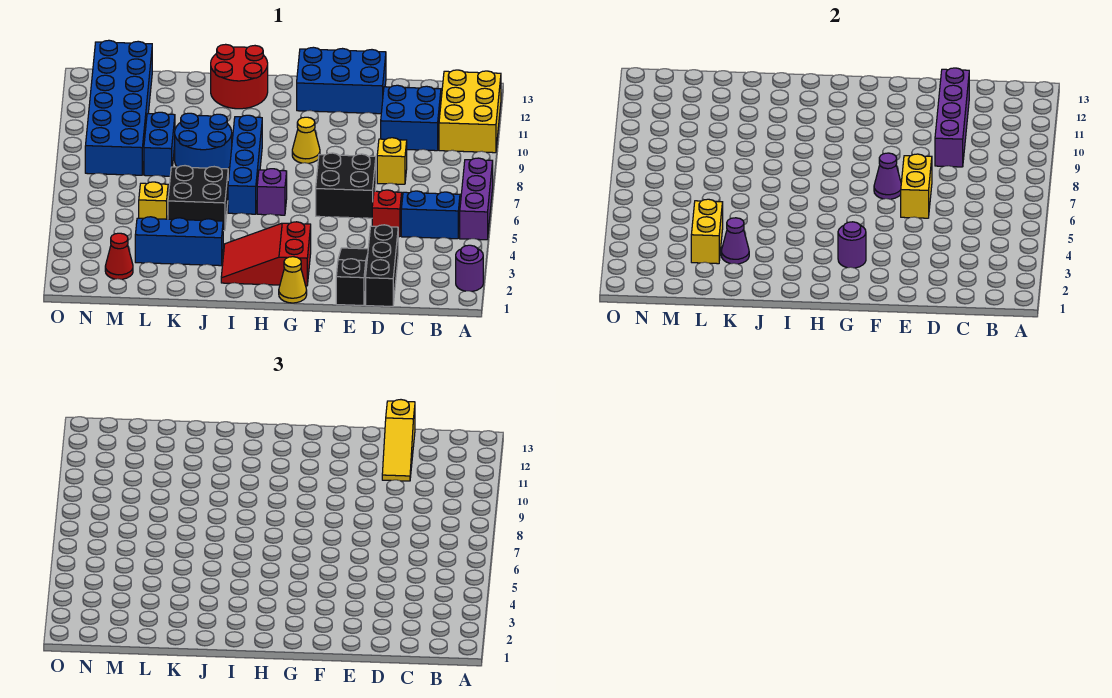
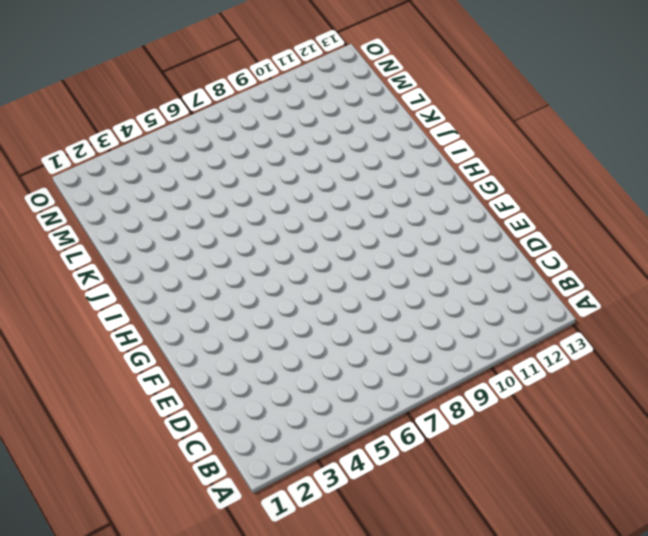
none -> purple round brick A2 level 1
none -> purple brick A5:A7 level 1
none -> yellow brick A10:B12 level 1
none -> blue brick B5:C5 level 1

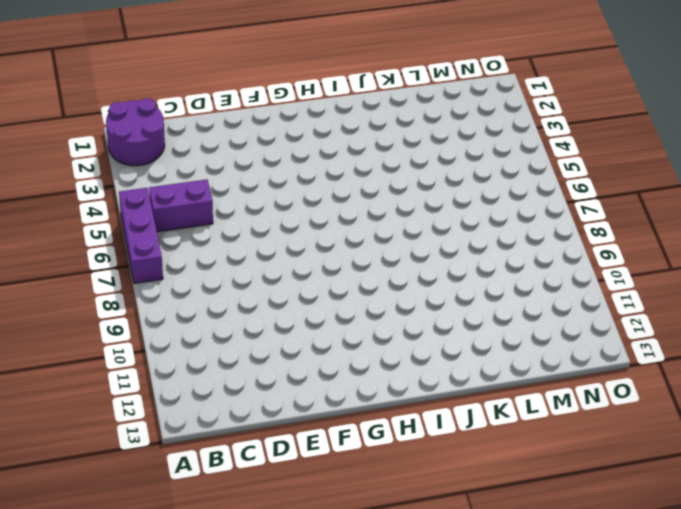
purple round brick A1:B2 level 1 -> purple round brick A2 level 1
purple brick B5:C5 level 1 -> blue brick B5:C5 level 1
none -> yellow brick A10:B12 level 1
none -> blue brick C10:D11 level 1
none -> black brick D1:D3 level 1
none -> red brick D5 level 1

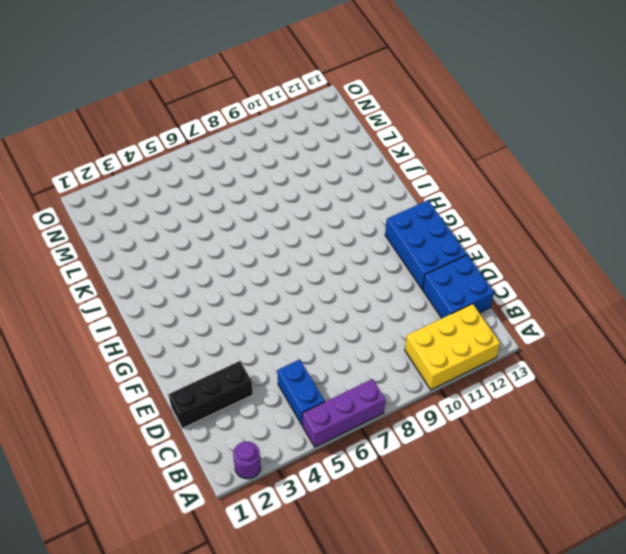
blue brick C12:D13 level 1 -> blue brick C10:D11 level 1
none -> red brick D5 level 1
none -> yellow brick D8 level 1
none -> black slope E1:E3 level 1 top 1
none -> black brick E6:F7 level 1

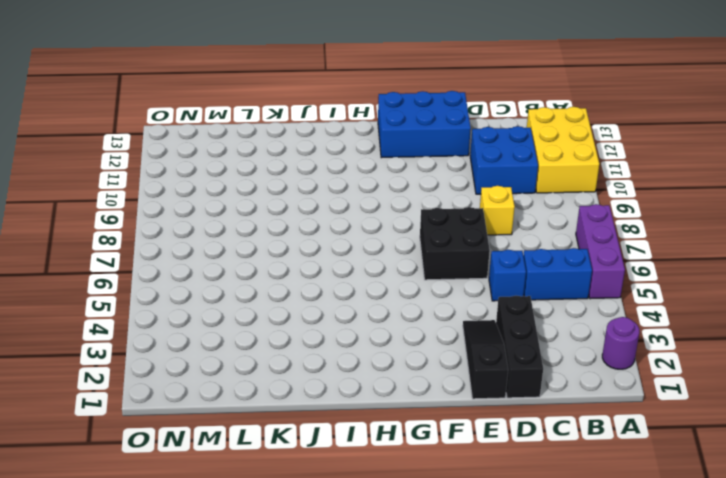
blue brick D5 level 1 -> red brick D5 level 1
none -> yellow cone G1 level 1
none -> red slope G2:I3 level 1 top G
none -> yellow cone G9 level 1
none -> purple brick H6 level 1

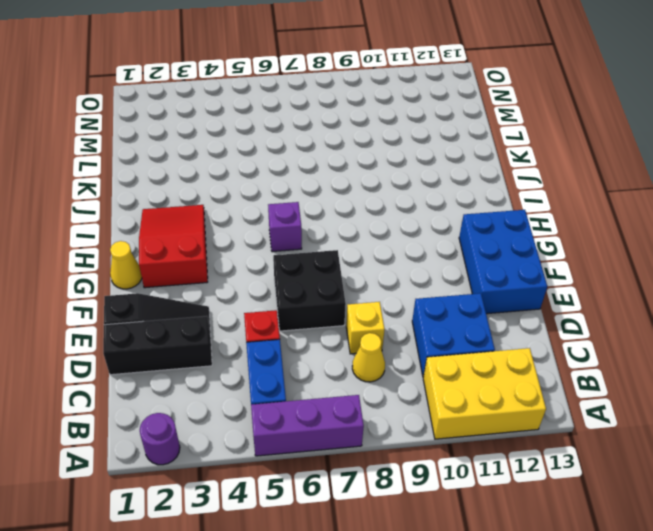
yellow cone C8 level 1 -> yellow cone G9 level 1
none -> blue brick I6:I9 level 1
none -> red round brick I12:J13 level 1
none -> blue brick J3:L3 level 1
none -> black brick J5:K6 level 1

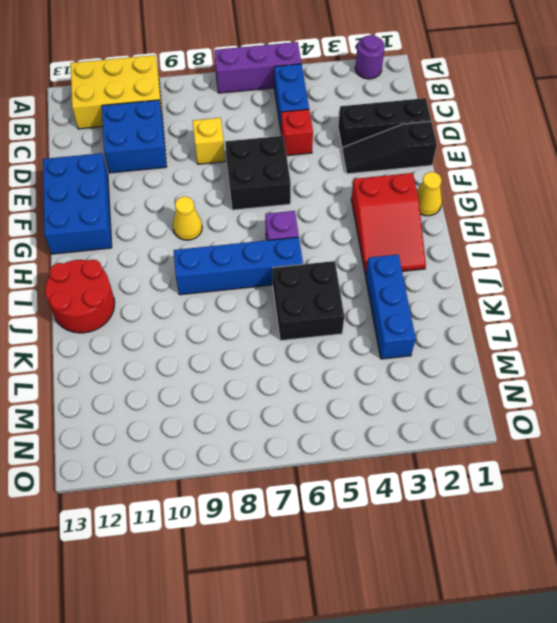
none -> blue round brick J8:K9 level 1
none -> yellow brick L5 level 1
none -> blue brick L8:L9 level 1
none -> red cone M2 level 1

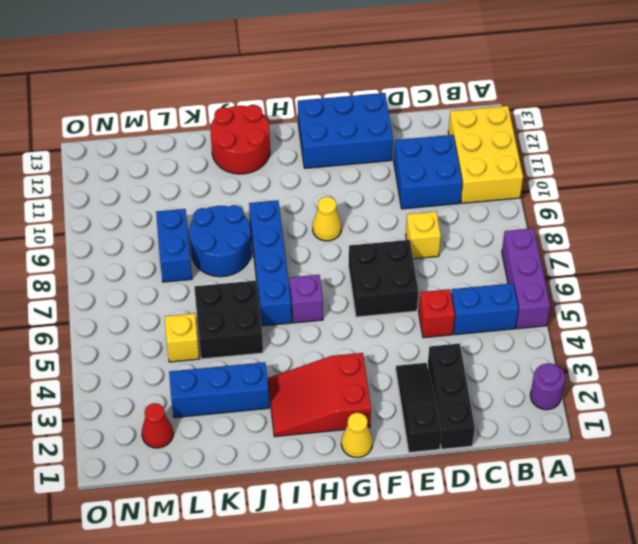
none -> blue brick M8:N13 level 1
none -> purple brick D9:D12 level 2
none -> yellow brick E6:E7 level 2
none -> purple cone F7 level 2

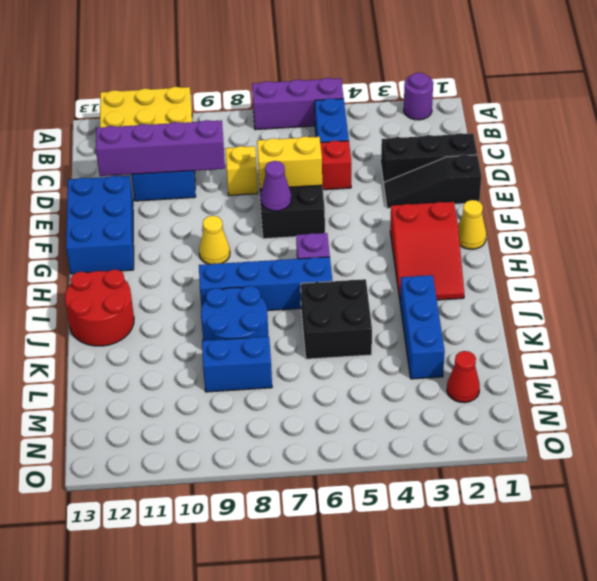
none -> yellow brick L5 level 1
none -> blue brick M8:N13 level 1
none -> purple round brick G3 level 2
none -> purple cone K3 level 2

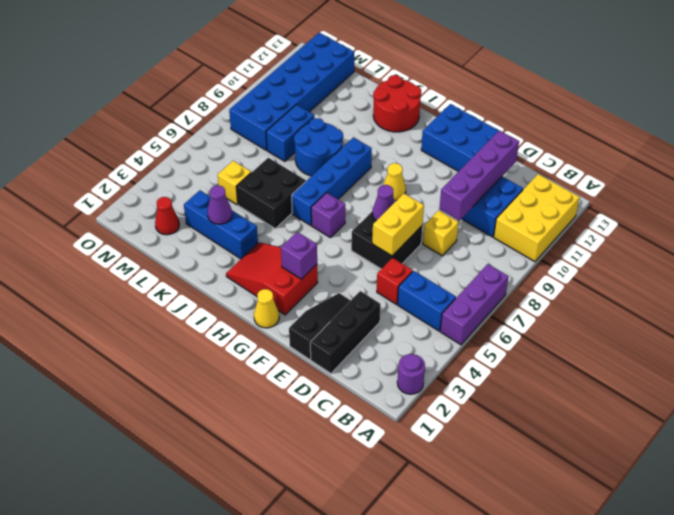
purple brick G3 level 2 -> purple round brick G3 level 2
none -> yellow brick L3:L4 level 2
none -> yellow slope D11:D13 level 3 top 13

